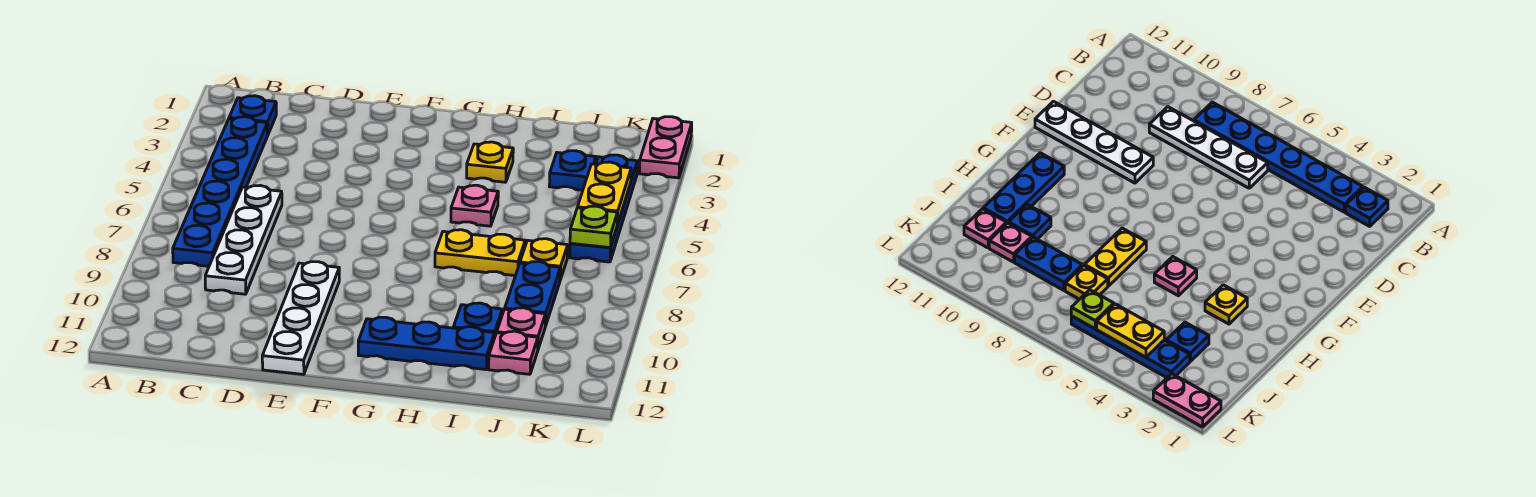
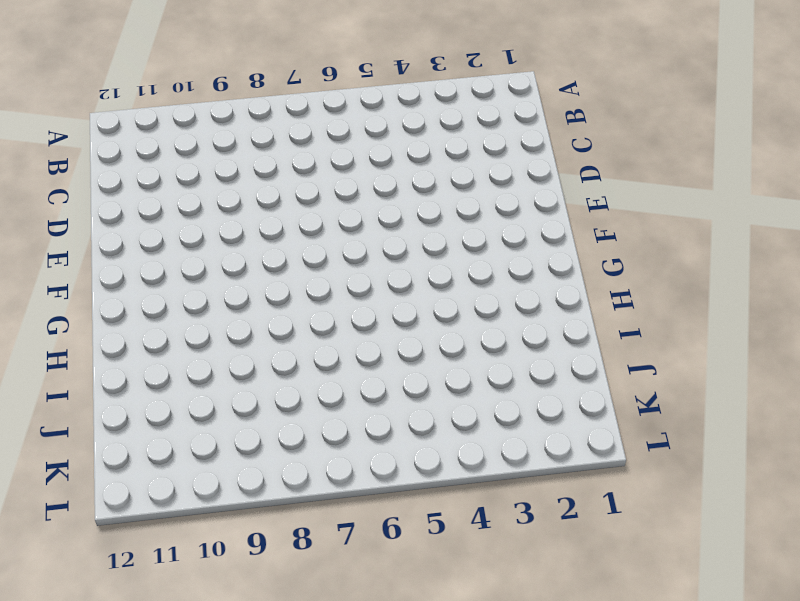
none -> blue plate B2 level 1
none -> blue plate B3:B8 level 1
none -> white plate C6:C9 level 1

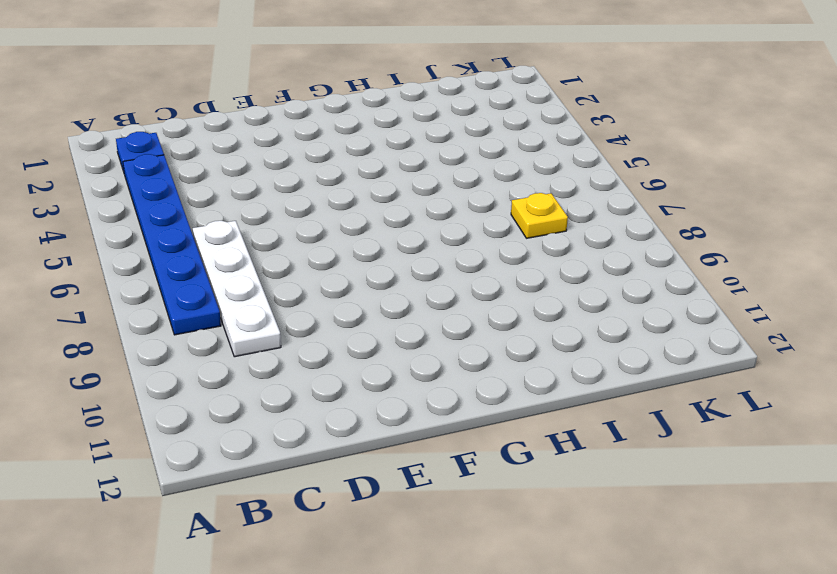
none -> white plate E9:E12 level 1
none -> blue plate G11:I11 level 1
none -> yellow plate H3 level 1

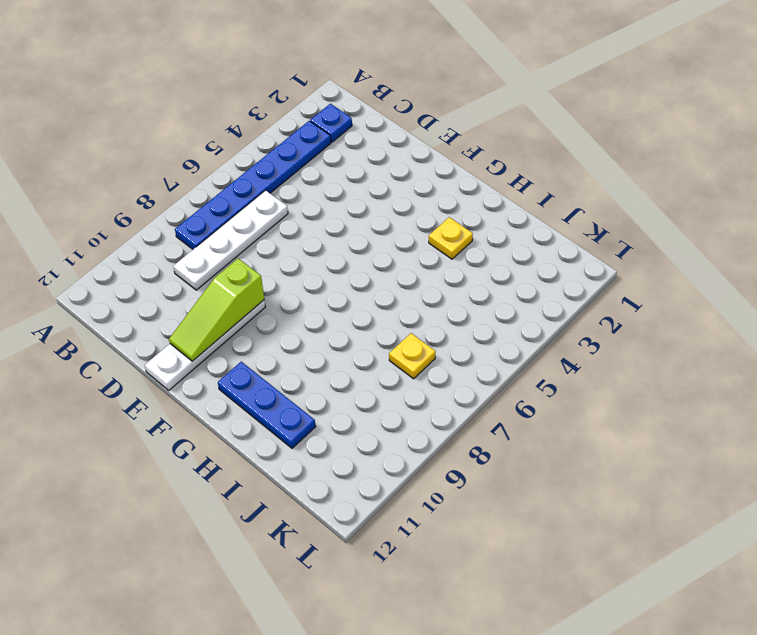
lime slope E9:E11 level 2 top 9 -> none
none -> pink plate H5 level 1
none -> yellow plate H7:I7 level 1
none -> blue plate I10 level 1

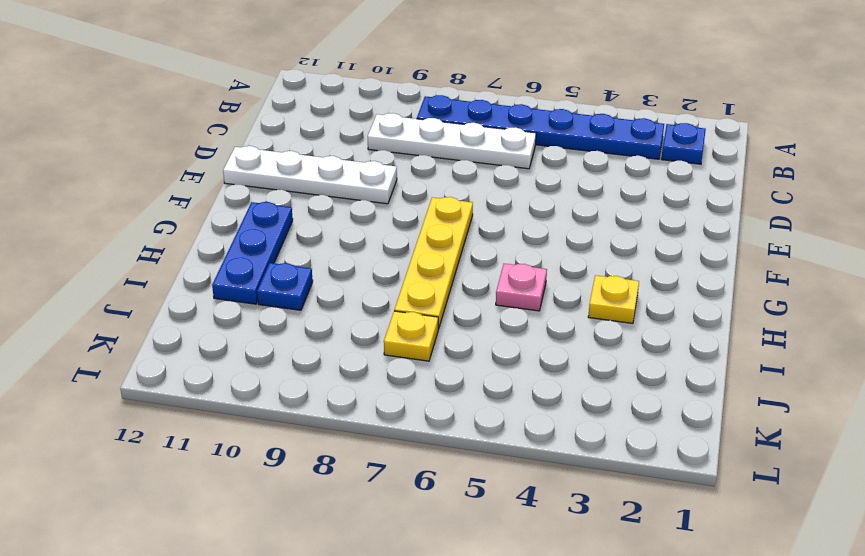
yellow plate F7:I7 level 1 -> yellow plate H7:I7 level 1
none -> blue plate J3 level 1
none -> blue plate J8:J9 level 1
none -> pink plate J10 level 1

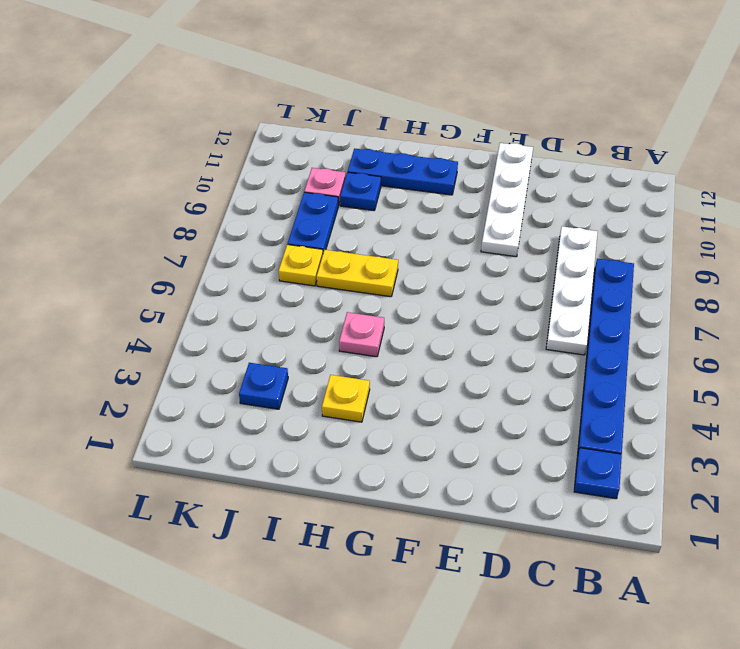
none -> pink plate J11 level 1
none -> blue plate K3:K6 level 1
none -> pink plate L1:L2 level 1

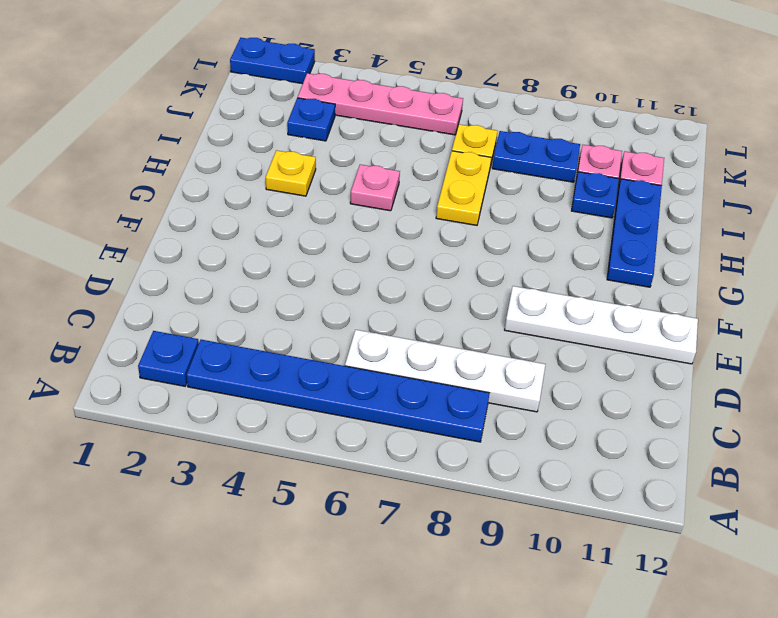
pink plate K3:K6 level 1 -> blue plate K3:K6 level 1
blue plate L1:L2 level 1 -> pink plate L1:L2 level 1
none -> yellow plate K4:K5 level 2
none -> lime plate K6 level 2

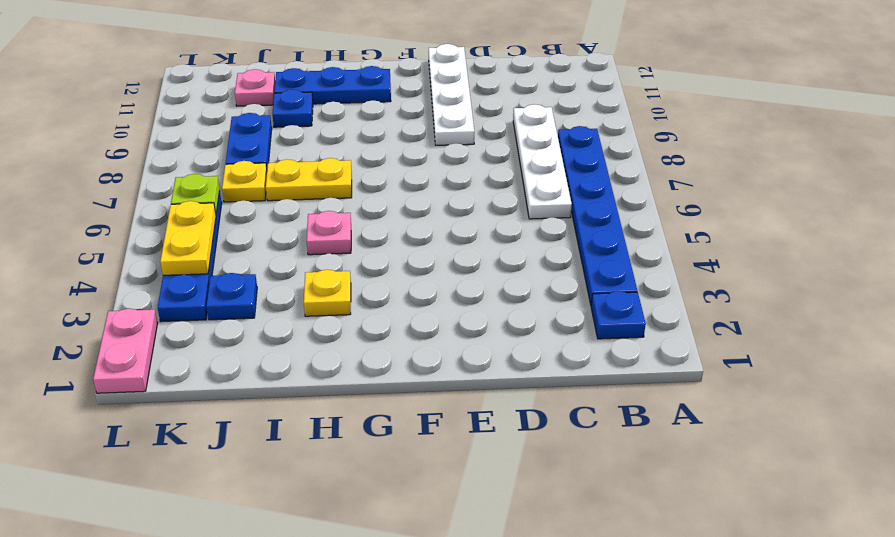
none -> pink plate J10 level 1

